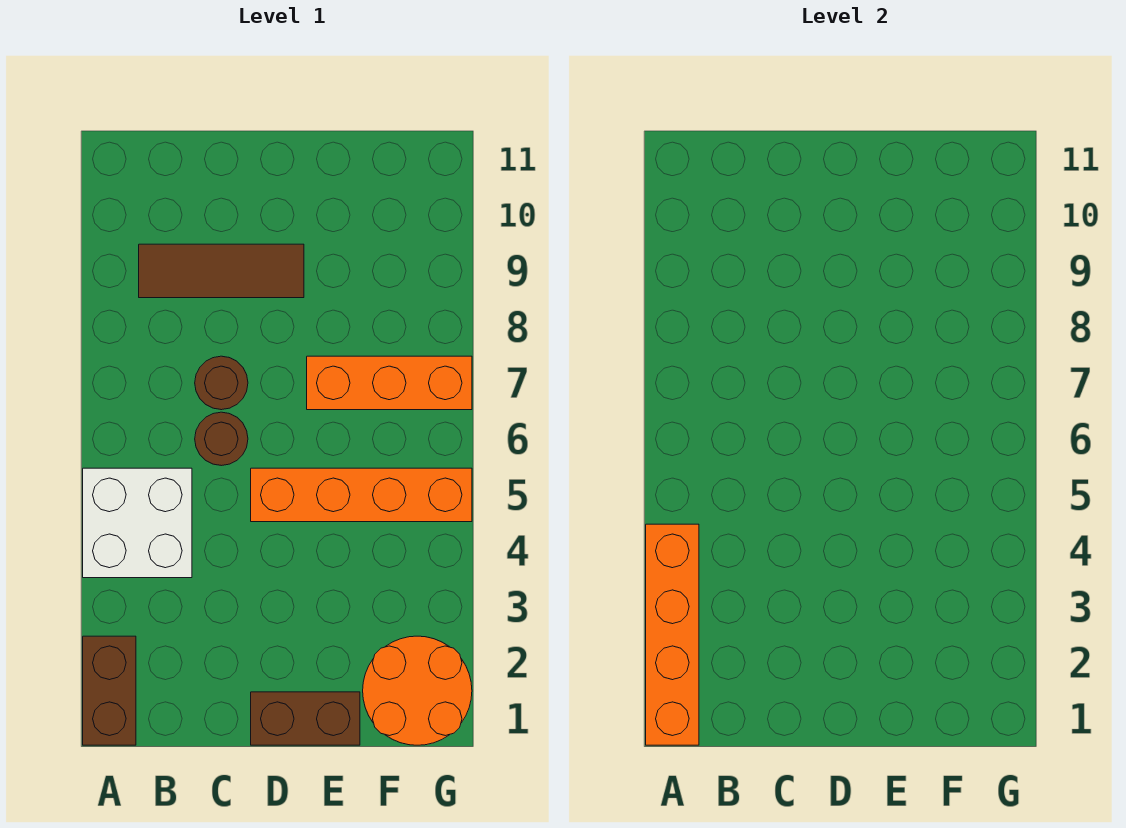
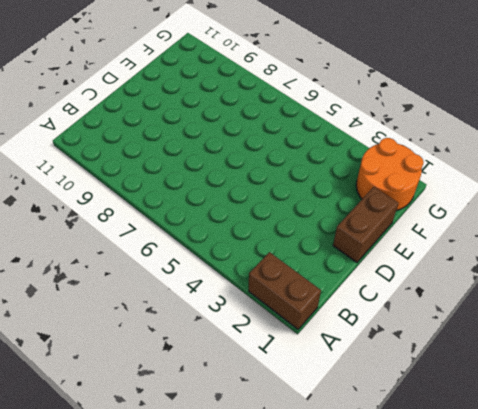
none -> white brick A4:B5 level 1
none -> brown tile B9:D9 level 1

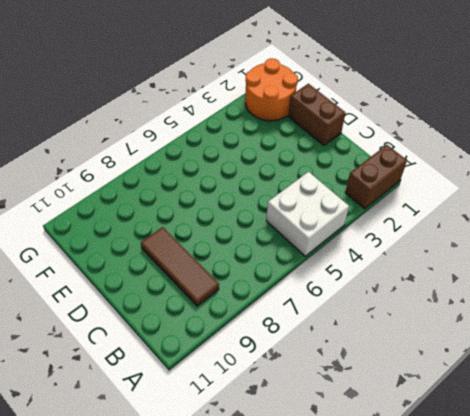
none -> brown round brick C6 level 1
none -> brown round brick C7 level 1

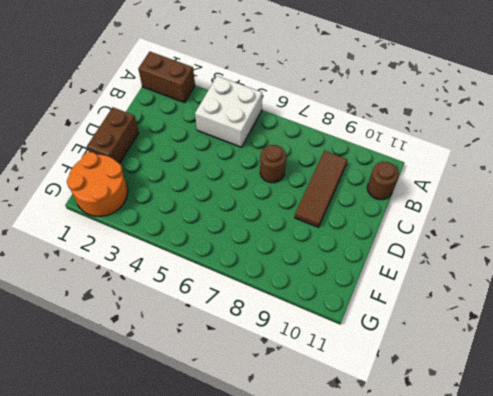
brown round brick B11 level 1 -> brown round brick C6 level 1
none -> orange brick D5:G5 level 1
none -> orange brick E7:G7 level 1

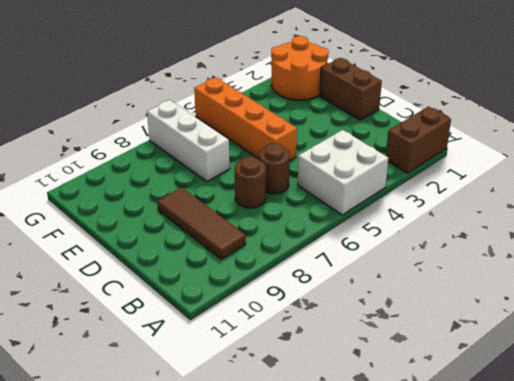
white brick E7:G7 level 1 -> orange brick E7:G7 level 1
none -> orange brick A1:A4 level 2

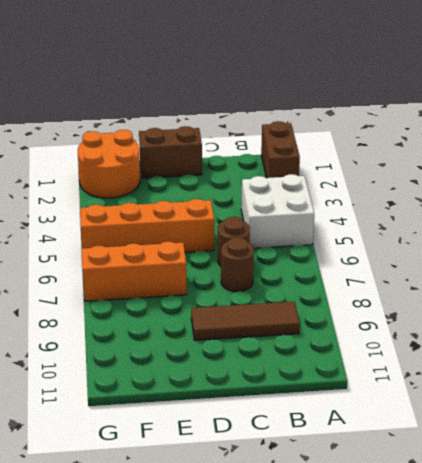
none -> orange brick A1:A4 level 2

